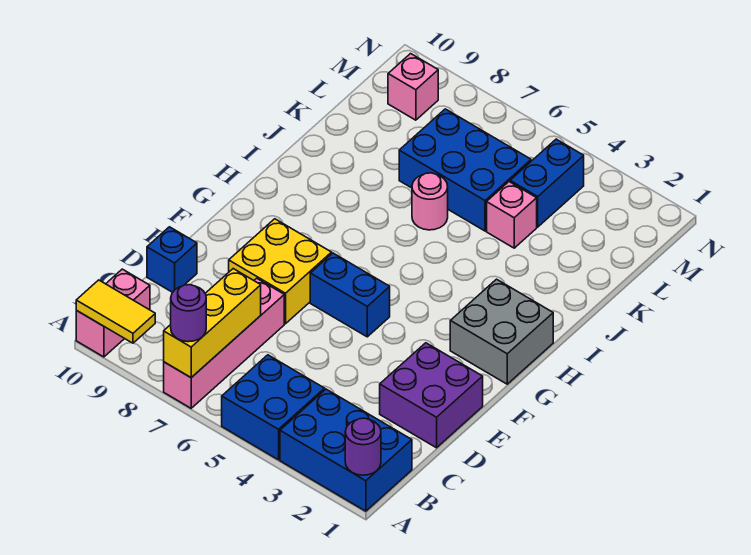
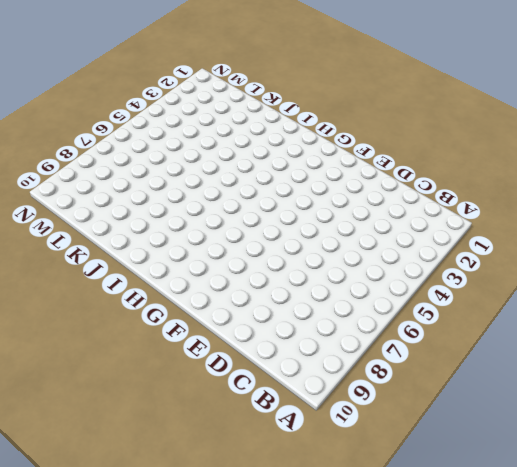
none -> blue brick A1:B3 level 1
none -> blue brick A4:B5 level 1
none -> pink brick A7:D7 level 1

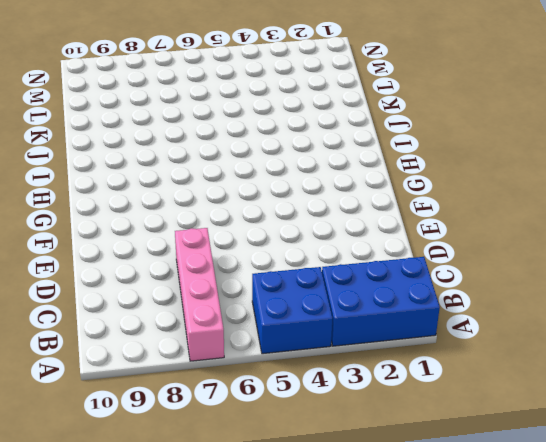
none -> pink brick A10:B10 level 1
none -> purple brick D1:E2 level 1
none -> blue brick D10 level 1

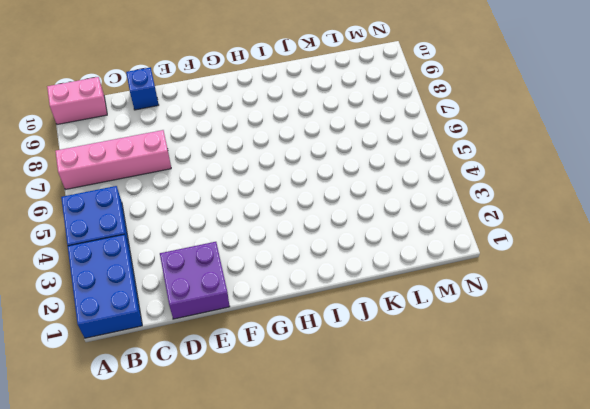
none -> yellow brick E7:F8 level 1
none -> blue brick F5:F6 level 1
none -> grey brick G1:H2 level 1

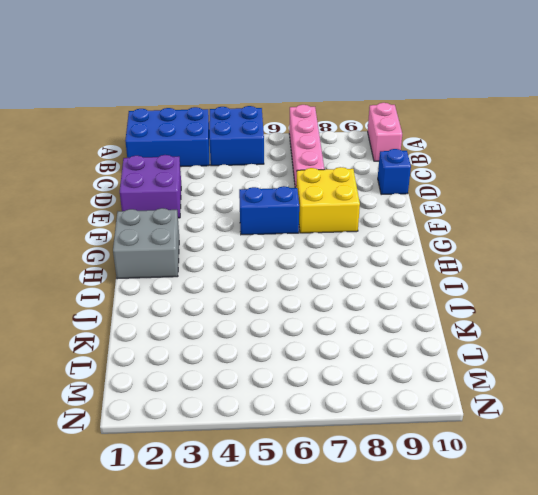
none -> pink round brick J6 level 1
none -> pink brick K4 level 1
none -> blue brick K5:L7 level 1

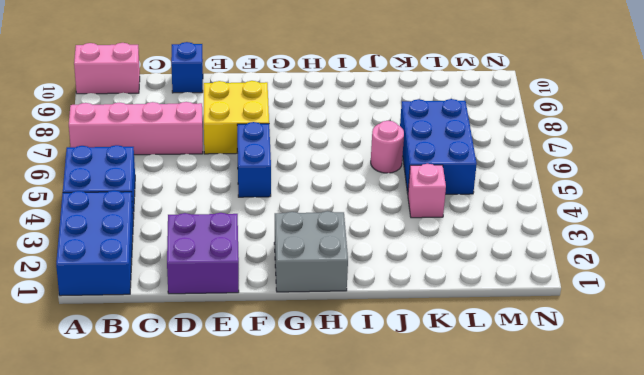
none -> blue brick L4:M4 level 1
none -> pink brick M9 level 1
none -> purple round brick A1 level 2

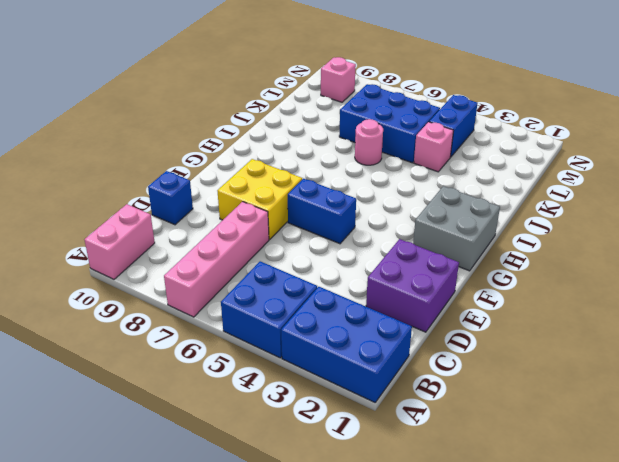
none -> purple round brick A1 level 2
none -> yellow brick A7:C7 level 2
none -> yellow tile A9:A10 level 2

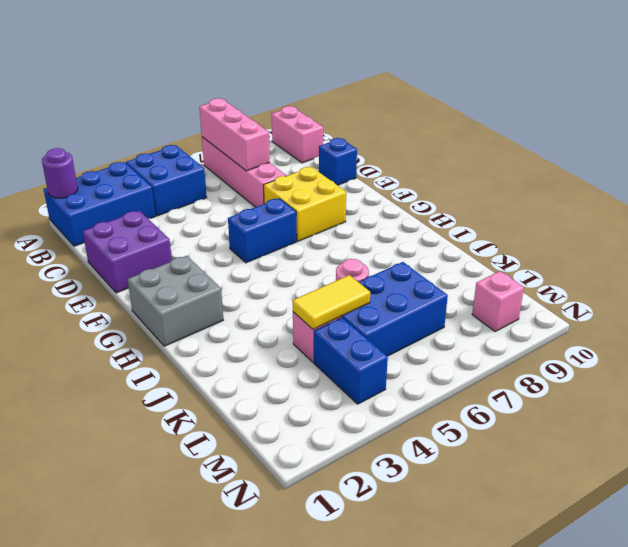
pink brick A7:C7 level 2 -> yellow brick A7:C7 level 2
yellow tile K4:K5 level 2 -> yellow tile A9:A10 level 2
none -> purple round brick A7 level 3

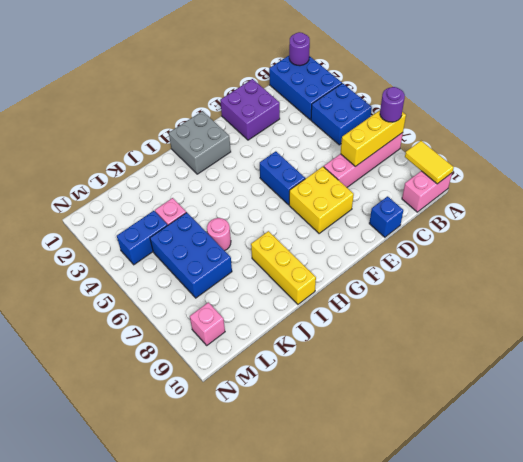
yellow brick I8:I10 level 1 -> none

